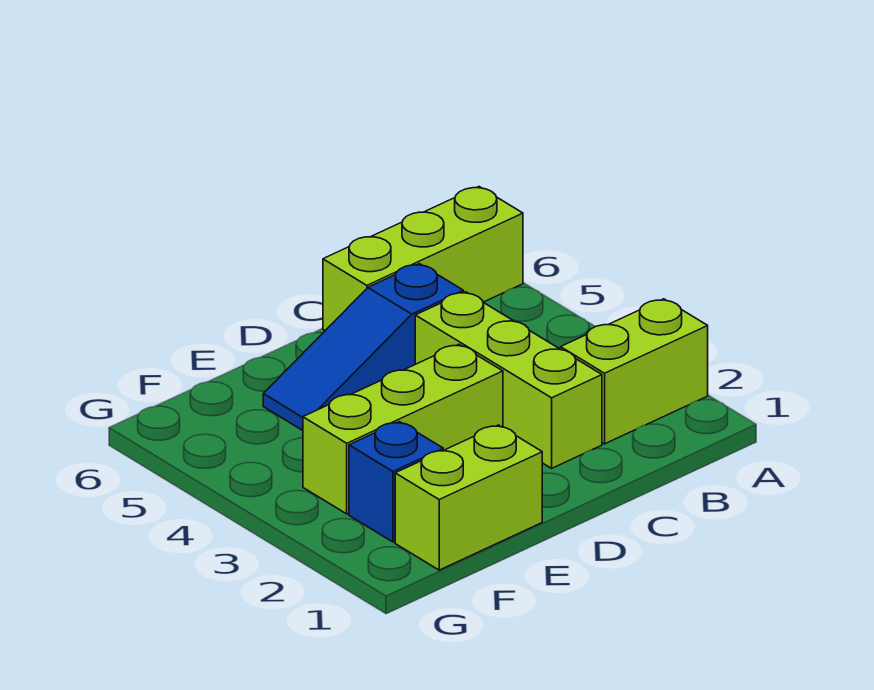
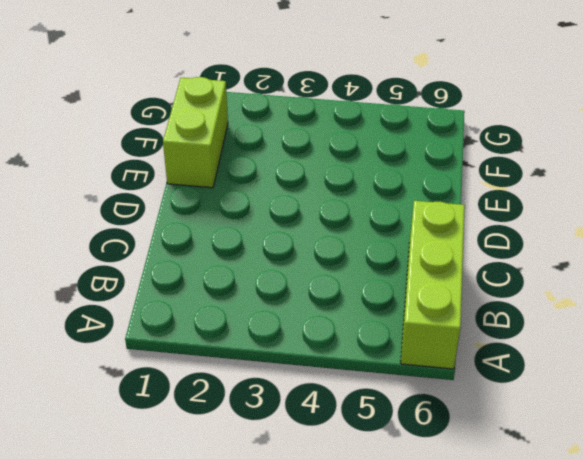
none -> lime brick A2:B2 level 1
none -> lime brick C2:C4 level 1

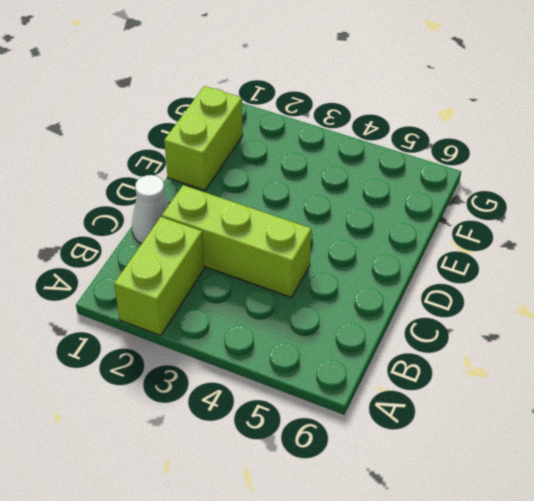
white cone C1 level 1 -> none
none -> lime brick A6:C6 level 1
none -> blue slope C5:E5 level 1 top C

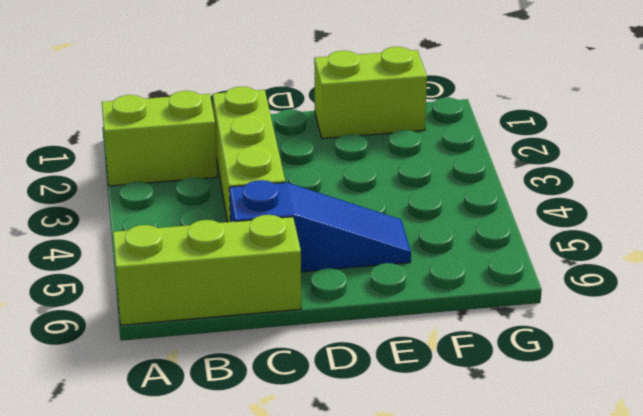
none -> lime brick D3:F3 level 1
none -> blue brick F2 level 1

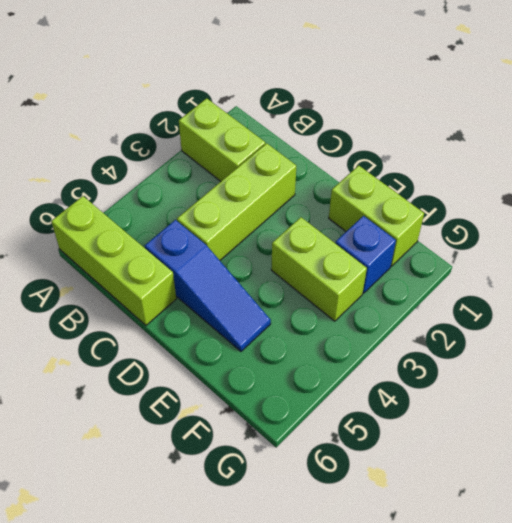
lime brick E3:F3 level 1 -> lime brick D3:F3 level 1

